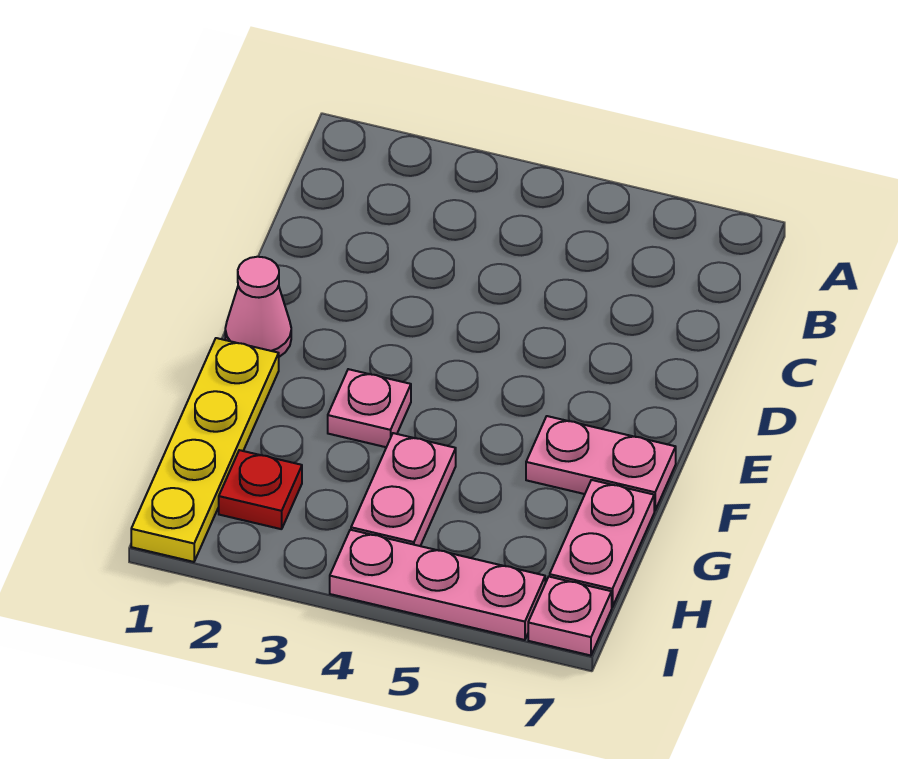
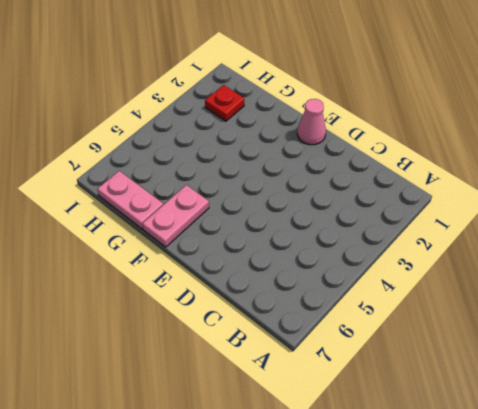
none -> yellow plate F1:I1 level 1
none -> pink plate F3 level 1

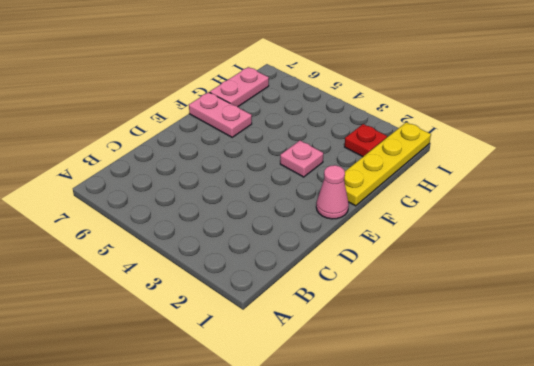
none -> pink plate G4:H4 level 1
none -> pink plate I4:I6 level 1

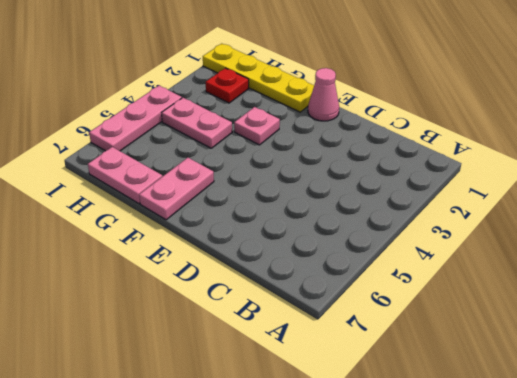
none -> pink plate I7 level 1

